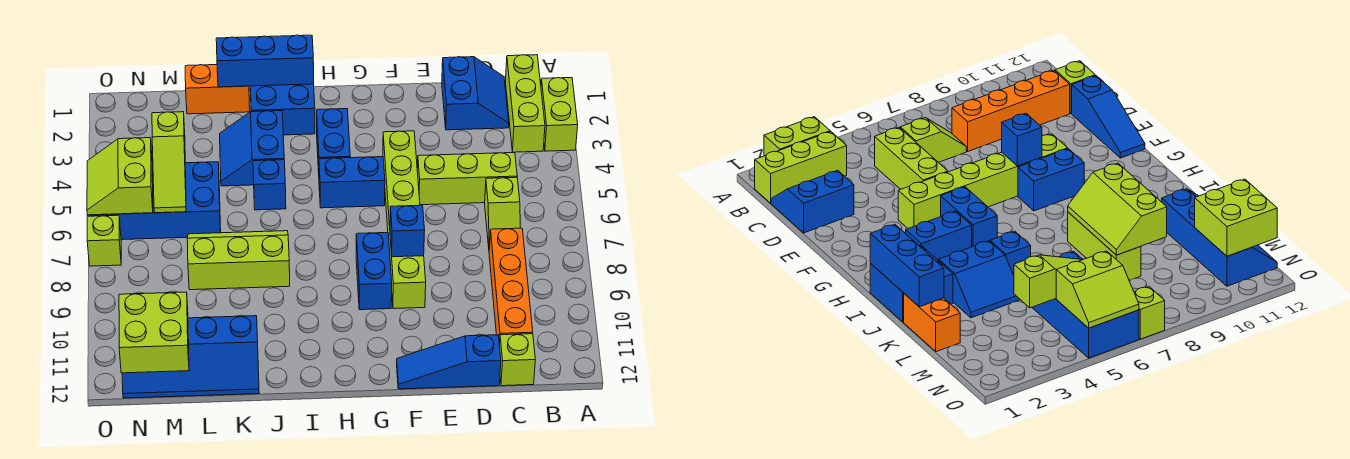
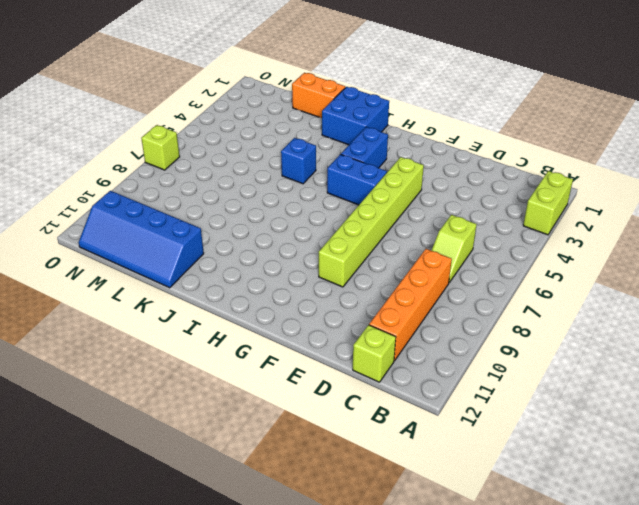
none -> lime brick B1:B3 level 1
none -> blue slope C1:D2 level 1 top D
none -> lime brick C5:E5 level 1

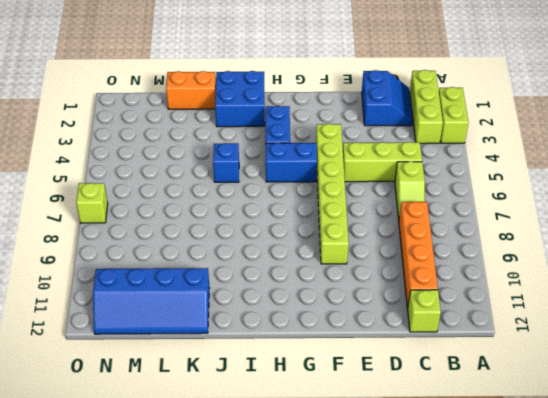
none -> blue slope D12:F12 level 1 top D
none -> blue brick G8:G9 level 1
none -> blue slope J3:K4 level 1 top J

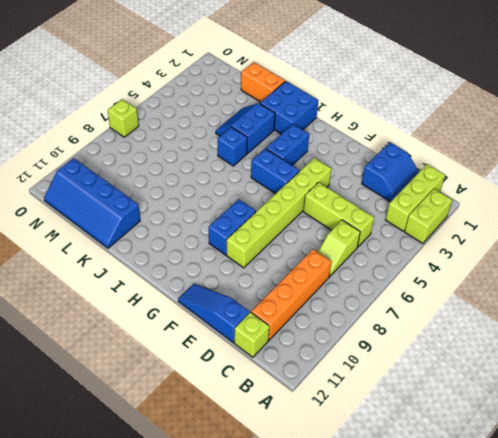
none -> lime brick J8:L8 level 1
none -> blue brick L5:O6 level 1
none -> blue brick F8 level 2

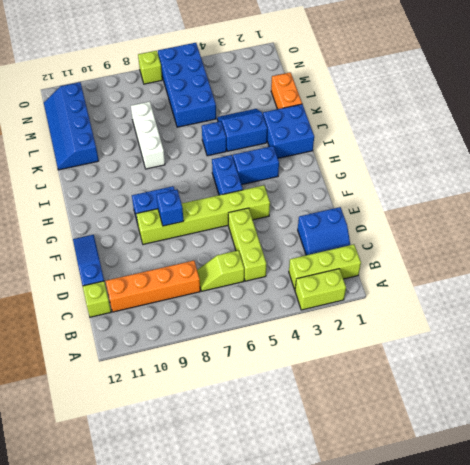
white brick J8:L8 level 1 -> lime brick J8:L8 level 1
none -> blue brick I1:K1 level 2
none -> lime slope J8:L9 level 2 top 9
none -> lime slope M4:M6 level 2 top 4

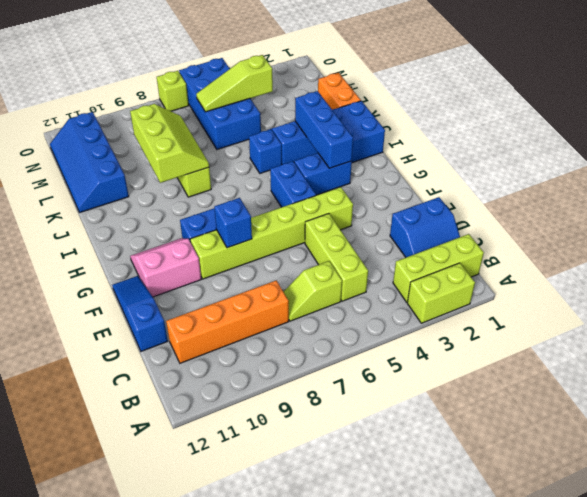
pink slope F10:G11 level 1 top F -> none
blue brick H3:J3 level 2 -> blue brick I1:K1 level 2
none -> lime brick C12 level 1
none -> lime brick M11:N12 level 2
none -> lime slope N5:O6 level 2 top N

